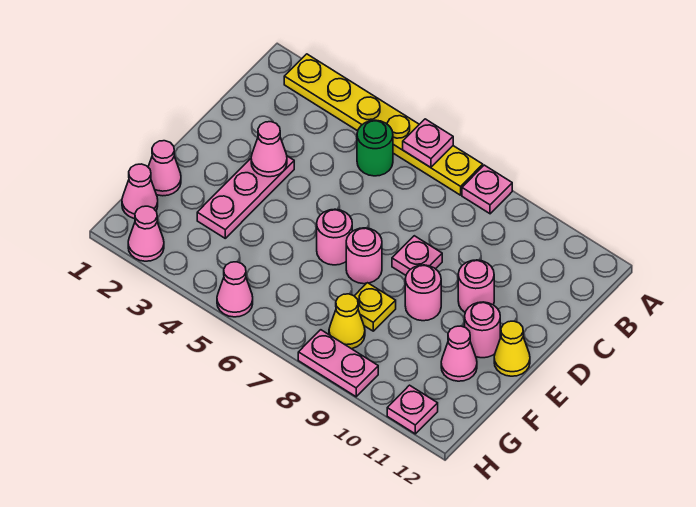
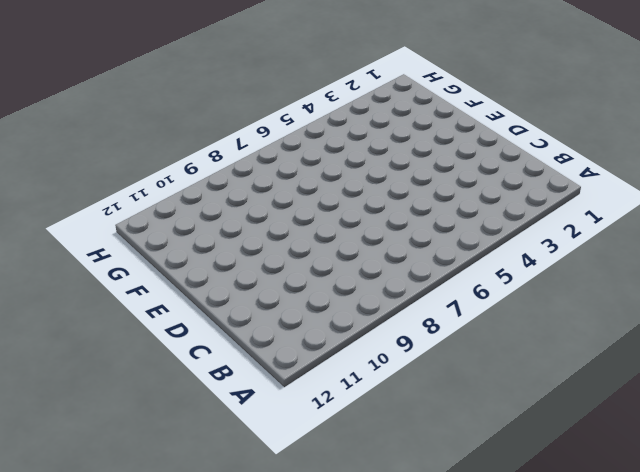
none -> yellow plate A2:A7 level 1
none -> pink plate A8 level 1
none -> green round brick B5 level 1

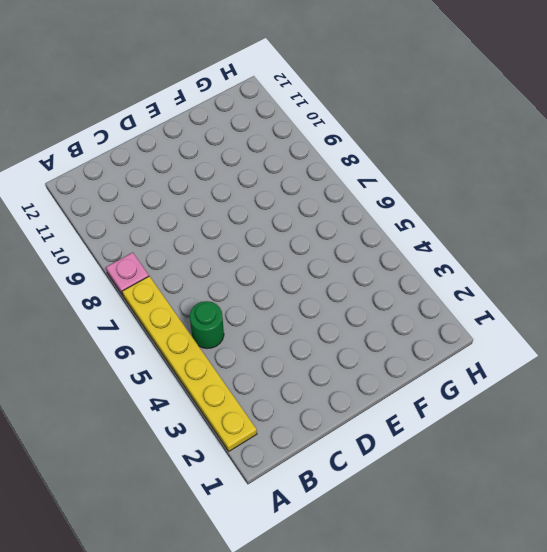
none -> pink plate D3:F3 level 1
none -> pink plate D8 level 1
none -> pink round brick D10 level 1

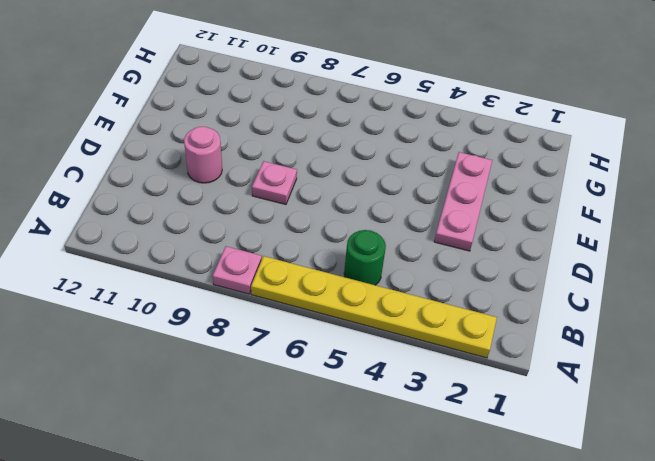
none -> pink round brick E6 level 1
none -> pink round brick E7 level 1
none -> pink round brick E9 level 1

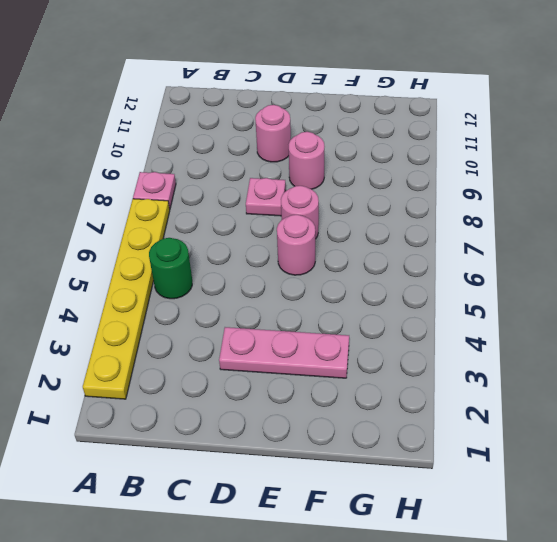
none -> pink round brick E11 level 1
none -> yellow cone E12 level 1
none -> pink cone F1 level 1

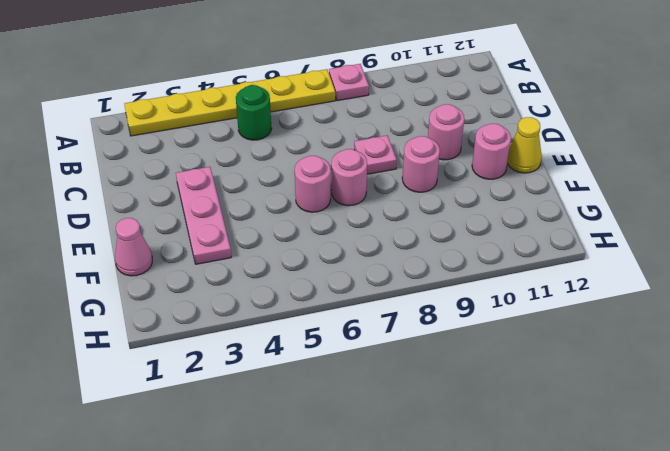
none -> yellow plate F8 level 1
none -> pink cone F11 level 1
none -> pink cone G1 level 1

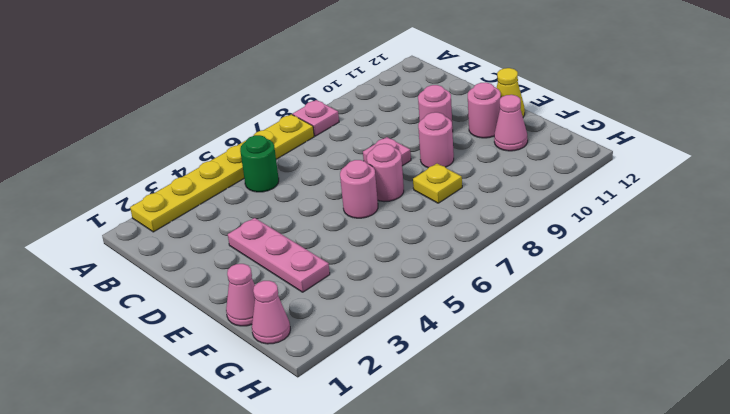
none -> yellow cone G8 level 1
none -> pink cone H2 level 1
none -> pink cone H5 level 1

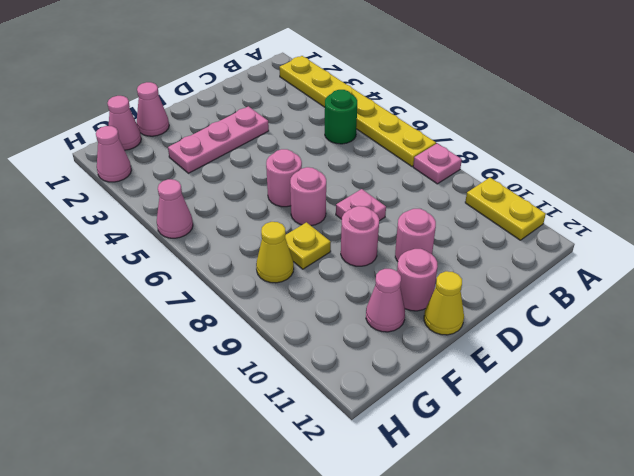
yellow plate A10:A11 level 1 -> none
none -> pink plate H8:H9 level 1
none -> pink plate H11 level 1
none -> pink plate A6 level 2

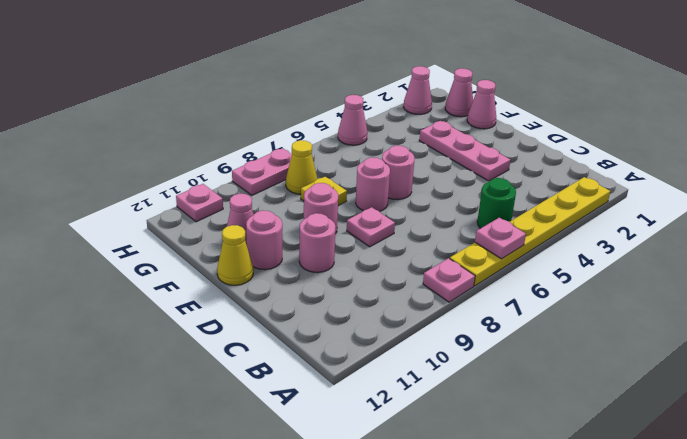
none -> pink cone D3 level 2

